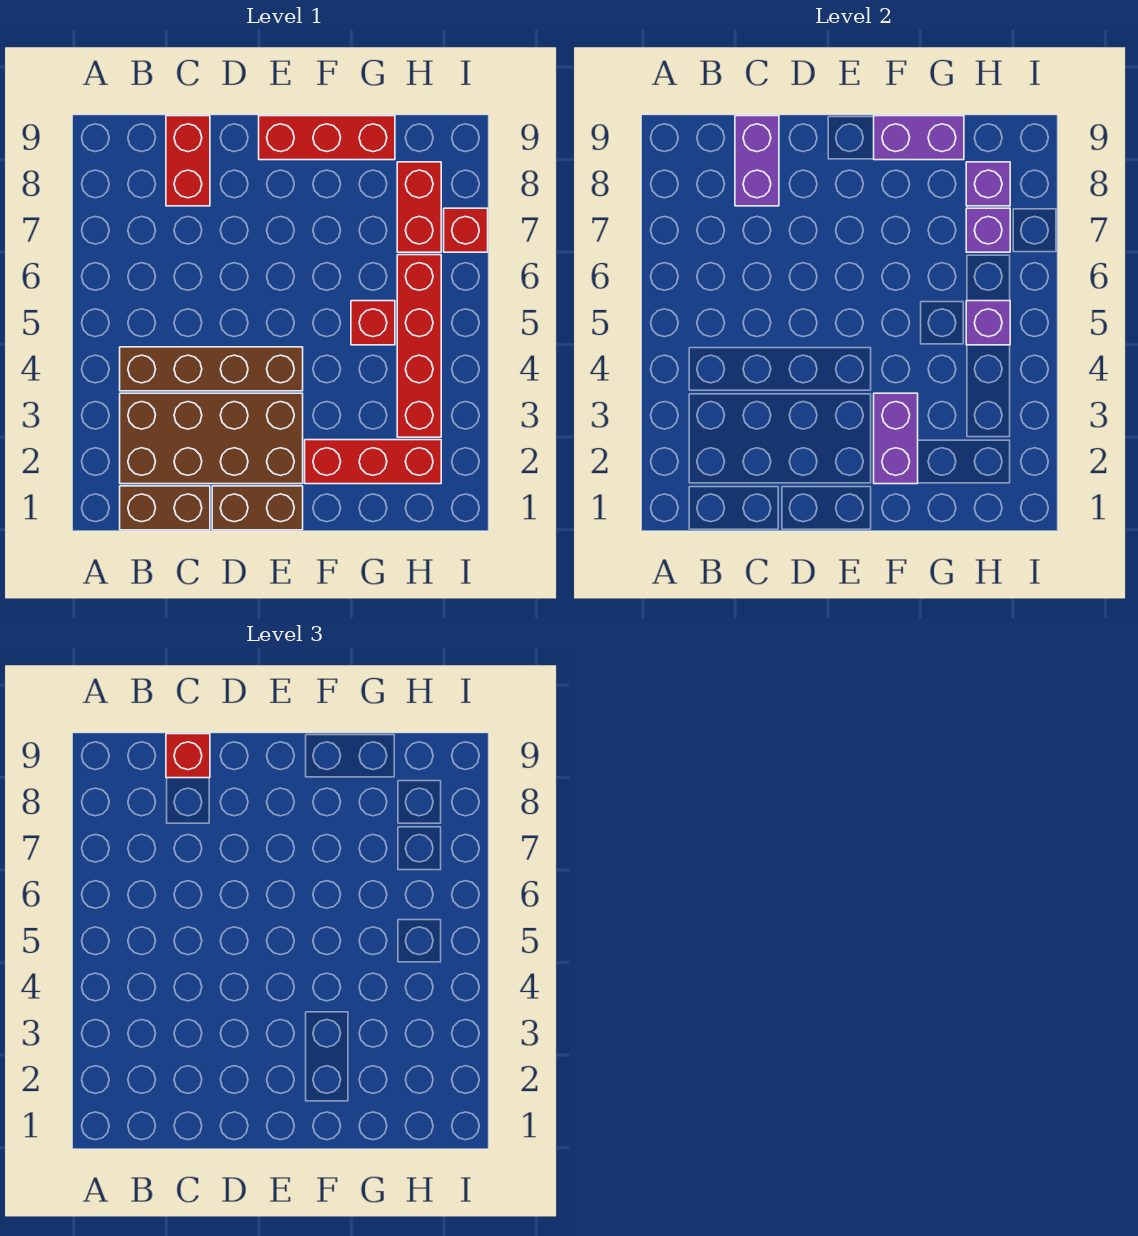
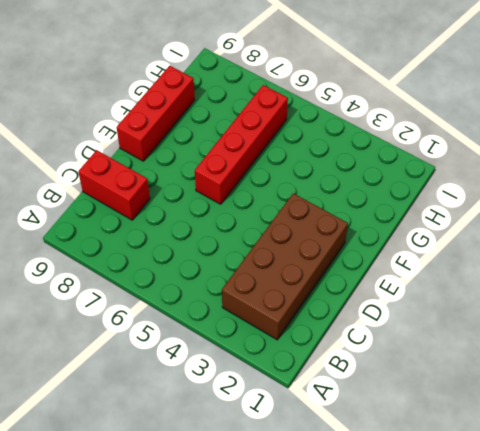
red brick E6:H6 level 1 -> red brick H3:H6 level 1
none -> brown brick B1:C1 level 1
none -> brown brick B4:E4 level 1
none -> brown brick D1:E1 level 1

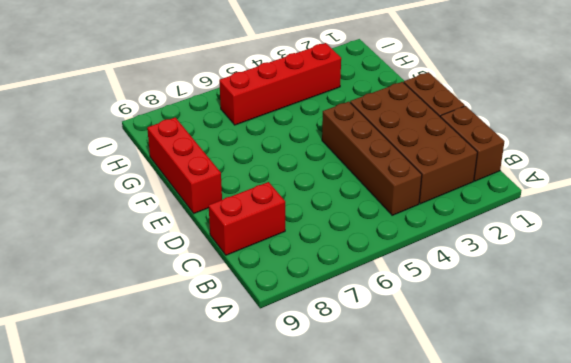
none -> red brick F2:H2 level 1
none -> red brick G5 level 1
none -> red brick H7:H8 level 1

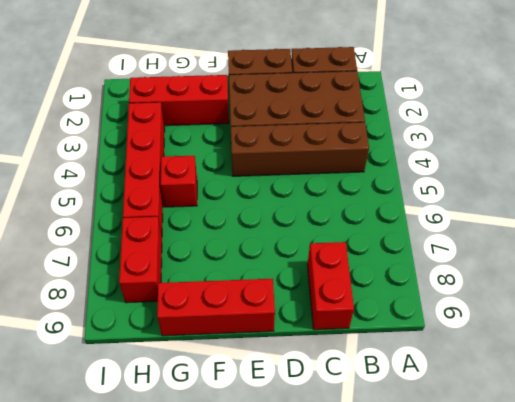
none -> red brick I7 level 1
none -> purple brick C8:C9 level 2
none -> purple brick F2:F3 level 2

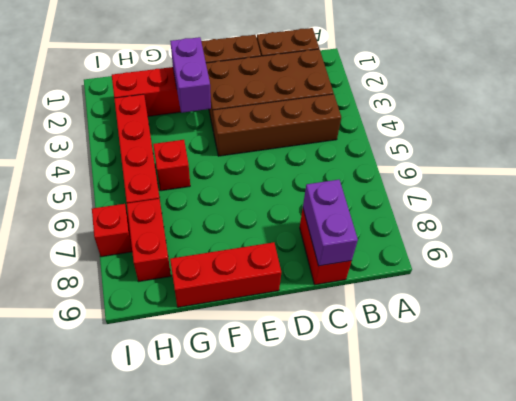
none -> purple brick F9:G9 level 2
none -> purple brick H5 level 2
none -> purple brick H7 level 2

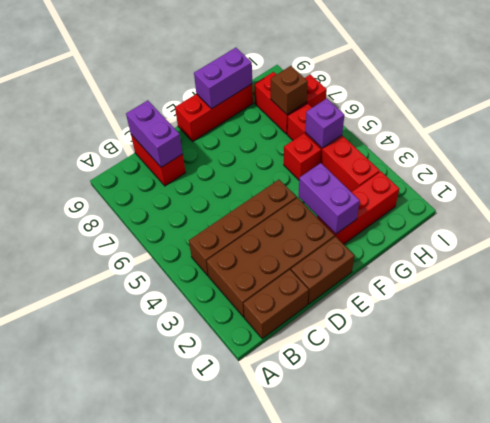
brown brick H7 level 2 -> purple brick H7 level 2
none -> purple brick H8 level 2
none -> red brick C9 level 3

